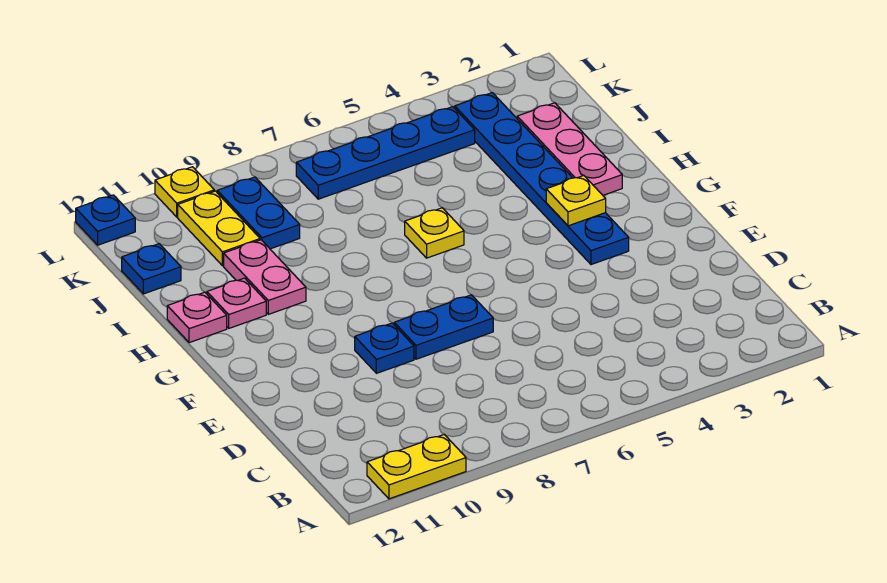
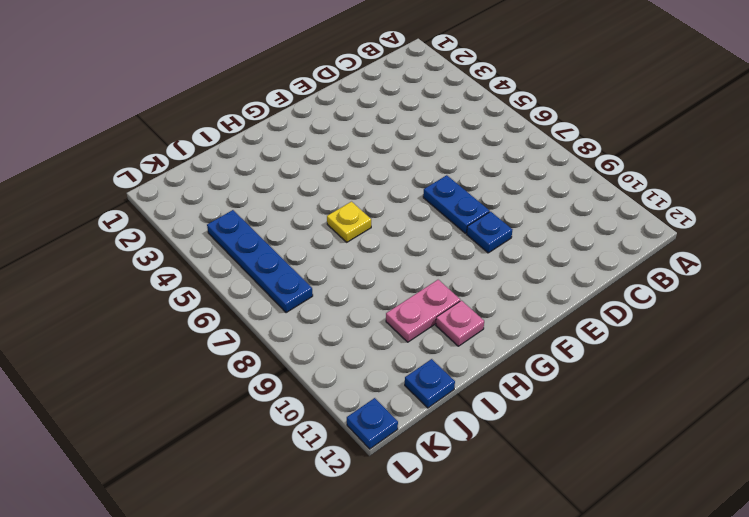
none -> yellow plate A10:A11 level 1
none -> blue plate F3:K3 level 1
none -> pink plate H2:J2 level 1

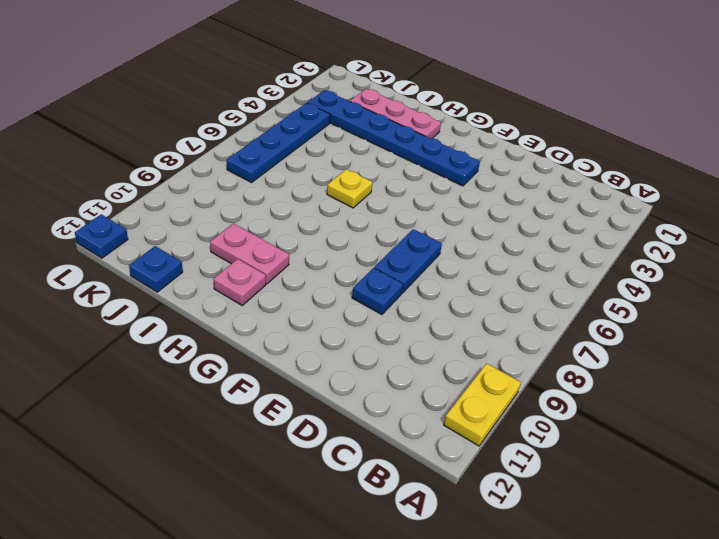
none -> pink plate H12 level 1
none -> blue plate J9:K9 level 1
none -> yellow plate J10:K10 level 1

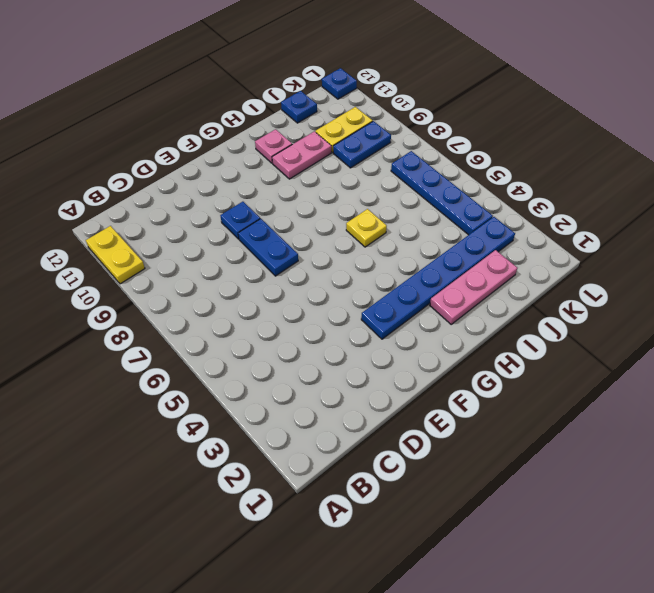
none -> pink plate H12 level 1
none -> yellow plate L10 level 1
none -> yellow plate G3 level 2

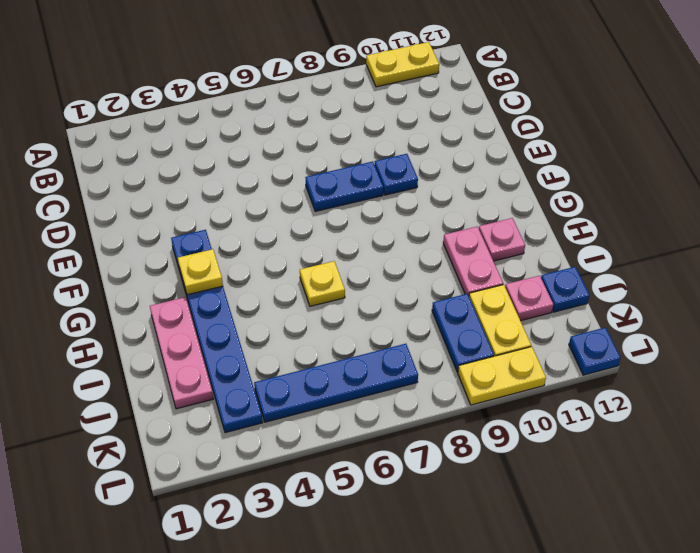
pink plate J11 level 1 -> pink plate H12 level 1
yellow plate L9:L10 level 1 -> yellow plate L10 level 1

